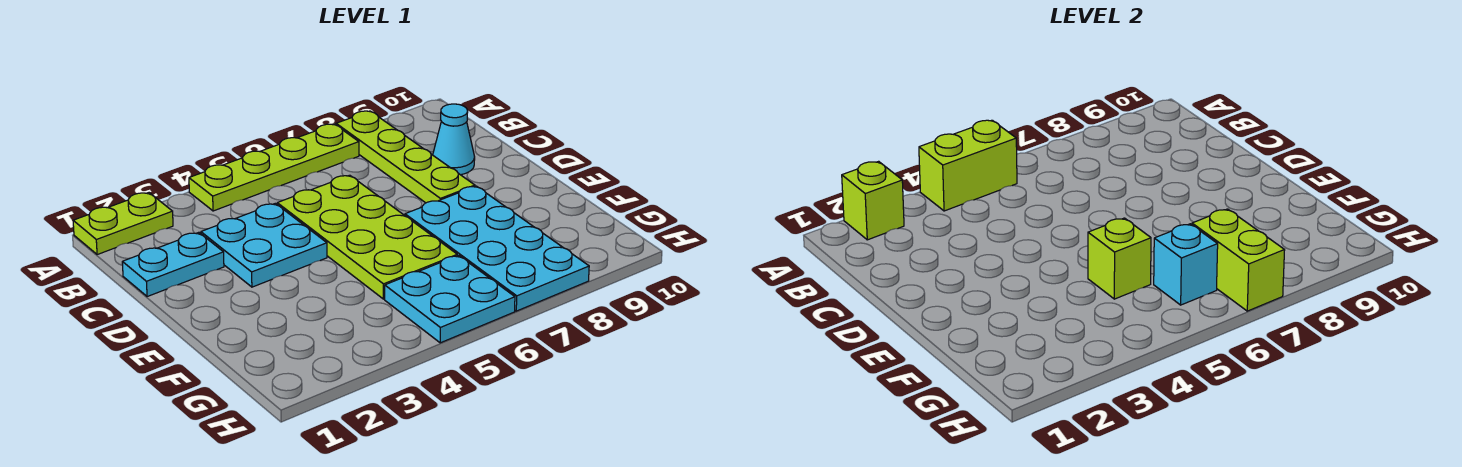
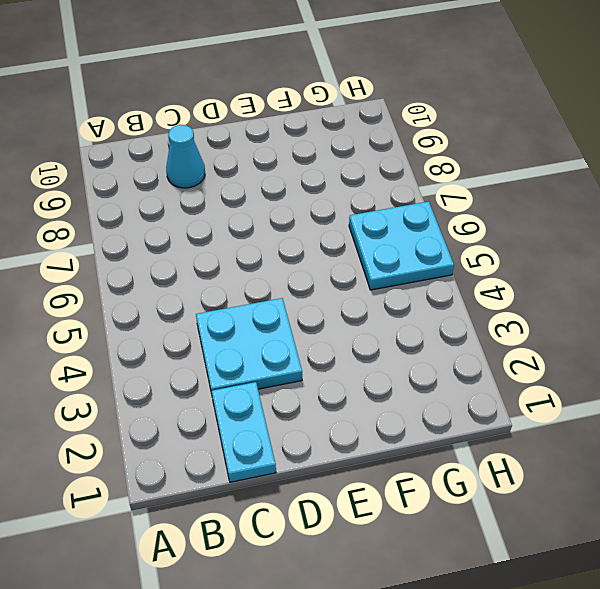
none -> lime plate A1:A2 level 1
none -> lime plate A4:A7 level 1
none -> lime plate A8:D8 level 1

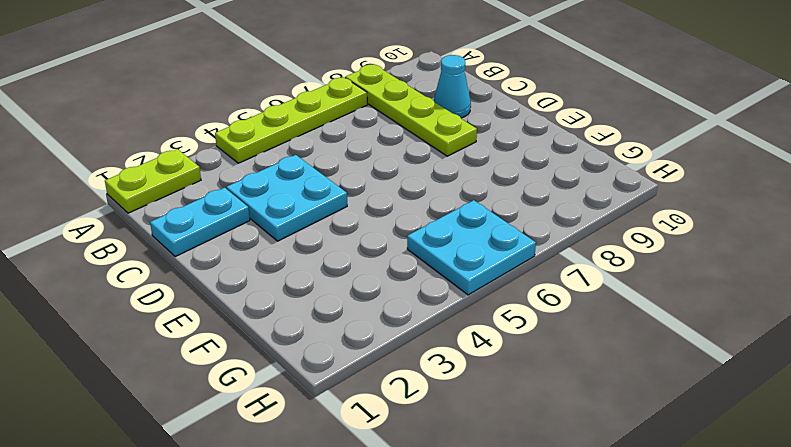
none -> lime plate C5:F6 level 1
none -> cyan plate E7:H8 level 1
none -> lime brick A2 level 2

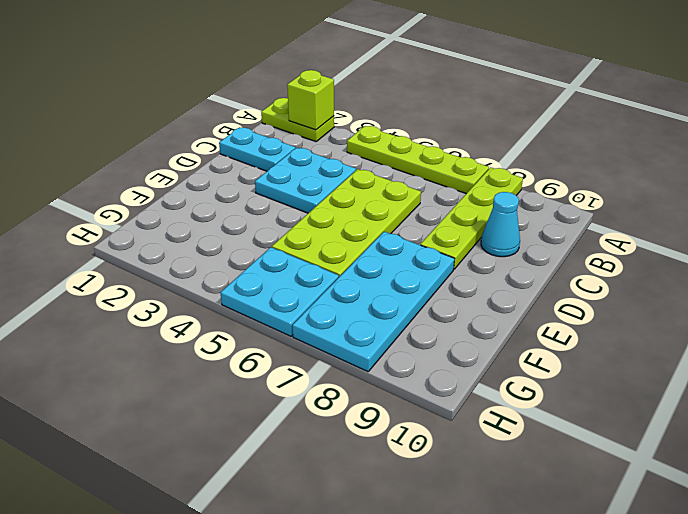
none -> lime brick A4:A5 level 2
none -> lime brick F5 level 2
none -> cyan brick G6 level 2

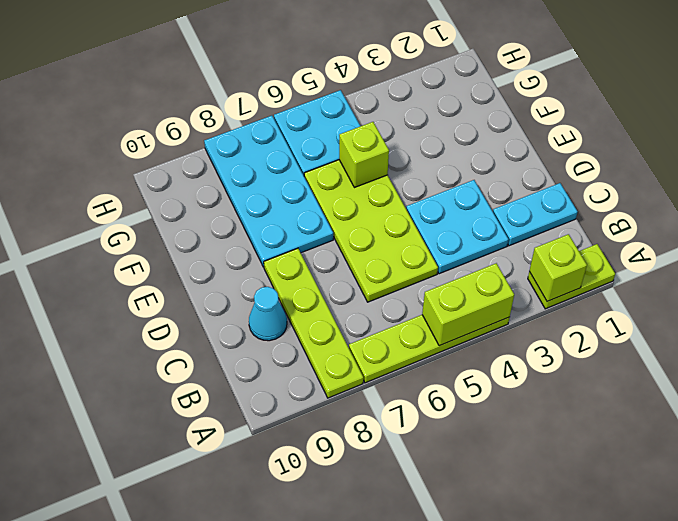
none -> cyan brick G6 level 2
none -> lime brick G7:H7 level 2

